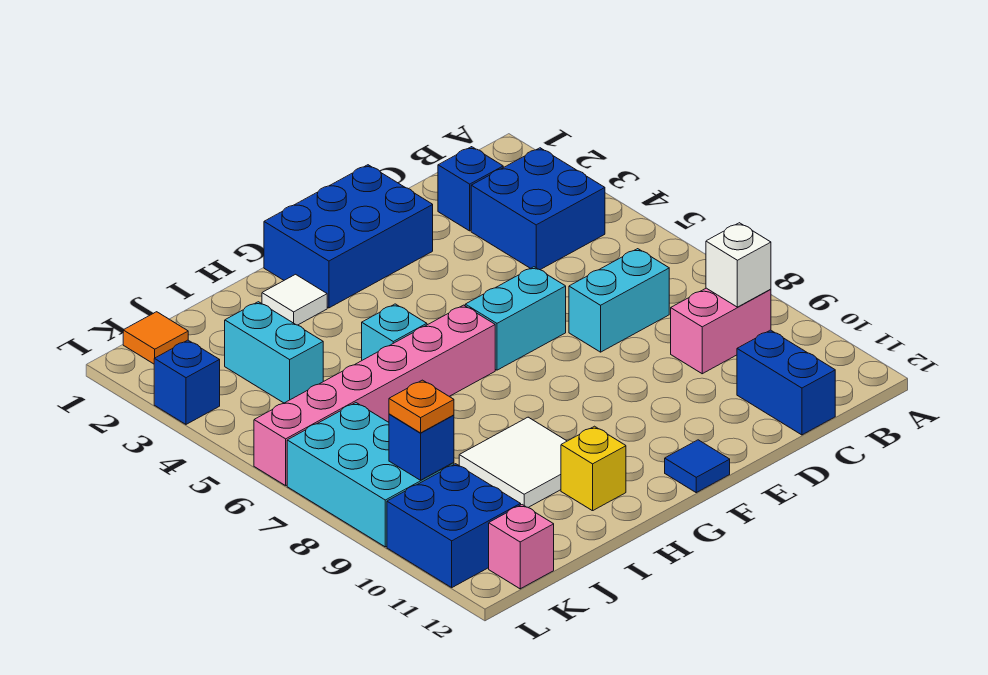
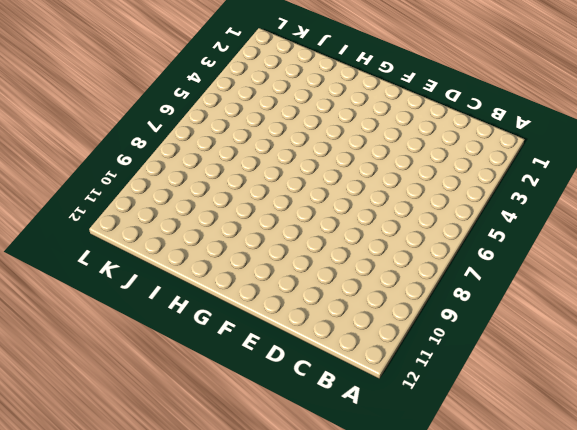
none -> blue brick B3:C4 level 1
none -> pink brick B9:C9 level 1
none -> blue brick C2 level 1

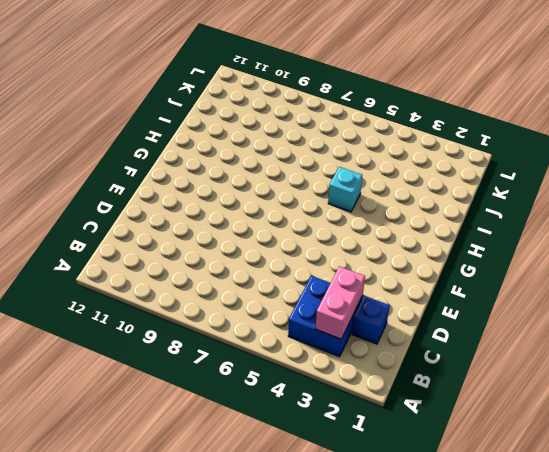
pink brick B3:C3 level 2 -> pink brick B9:C9 level 1
none -> cyan brick C7:D7 level 1
none -> blue brick C11:C12 level 1
none -> blue brick E1:G2 level 1

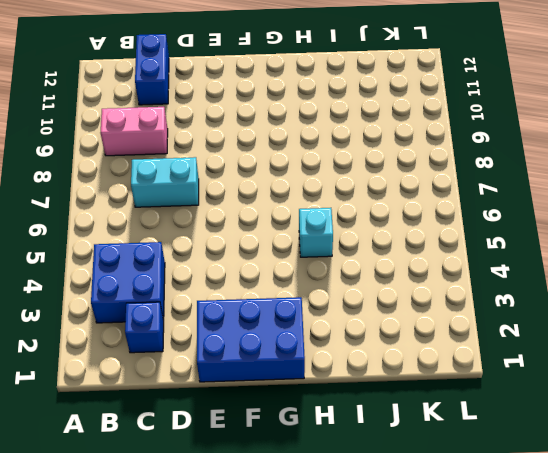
none -> cyan brick E6:F6 level 1
none -> blue tile F12 level 1
none -> pink brick G6:L6 level 1

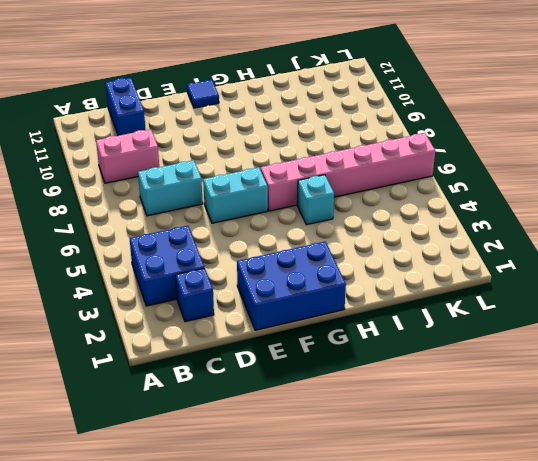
none -> white tile H2 level 1
none -> white tile H9:I10 level 1
none -> yellow brick H11 level 1

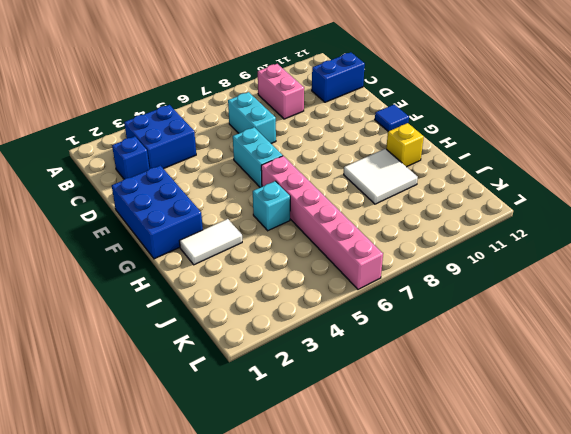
white tile H2:H3 level 1 -> white tile H2 level 1
none -> cyan brick J3:J4 level 1
none -> orange tile K1 level 1
none -> cyan brick K7:L9 level 1

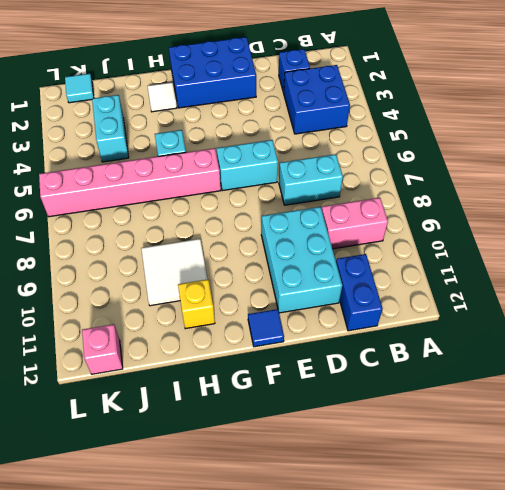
cyan brick D9:E11 level 1 -> cyan brick K7:L9 level 1
cyan tile K1 level 1 -> orange tile K1 level 1
none -> blue brick K10:L11 level 1
none -> blue brick L3 level 1
none -> white brick B9 level 2

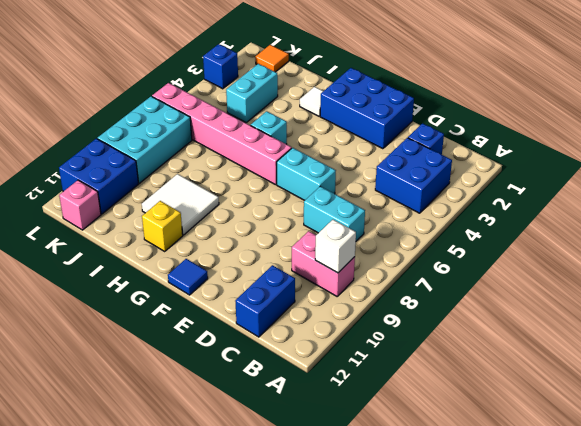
none -> blue brick K9 level 2
none -> orange plate K9 level 3

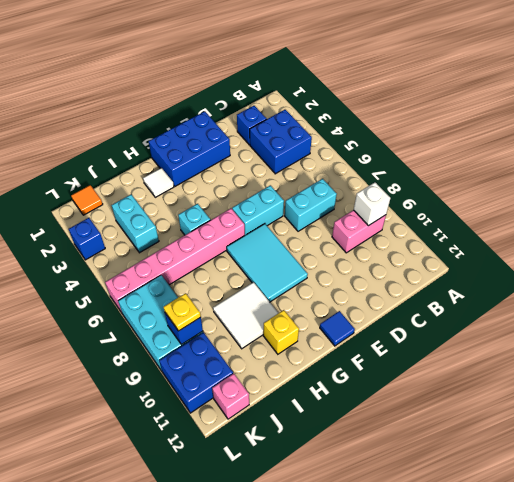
cyan tile F7:G9 level 1 -> none
yellow plate K9 level 3 -> orange plate K9 level 3
none -> blue brick C11:C12 level 1

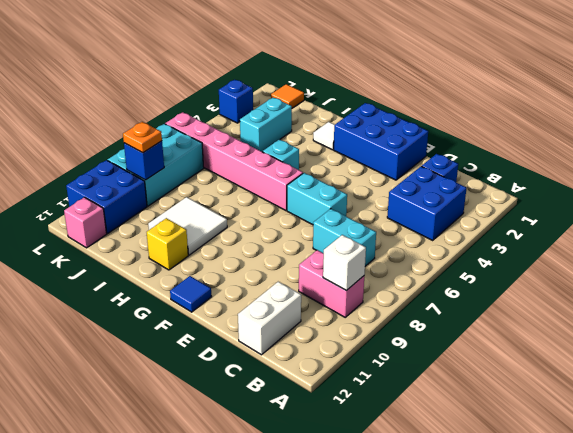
white brick C11:C12 level 1 -> blue brick C11:C12 level 1

